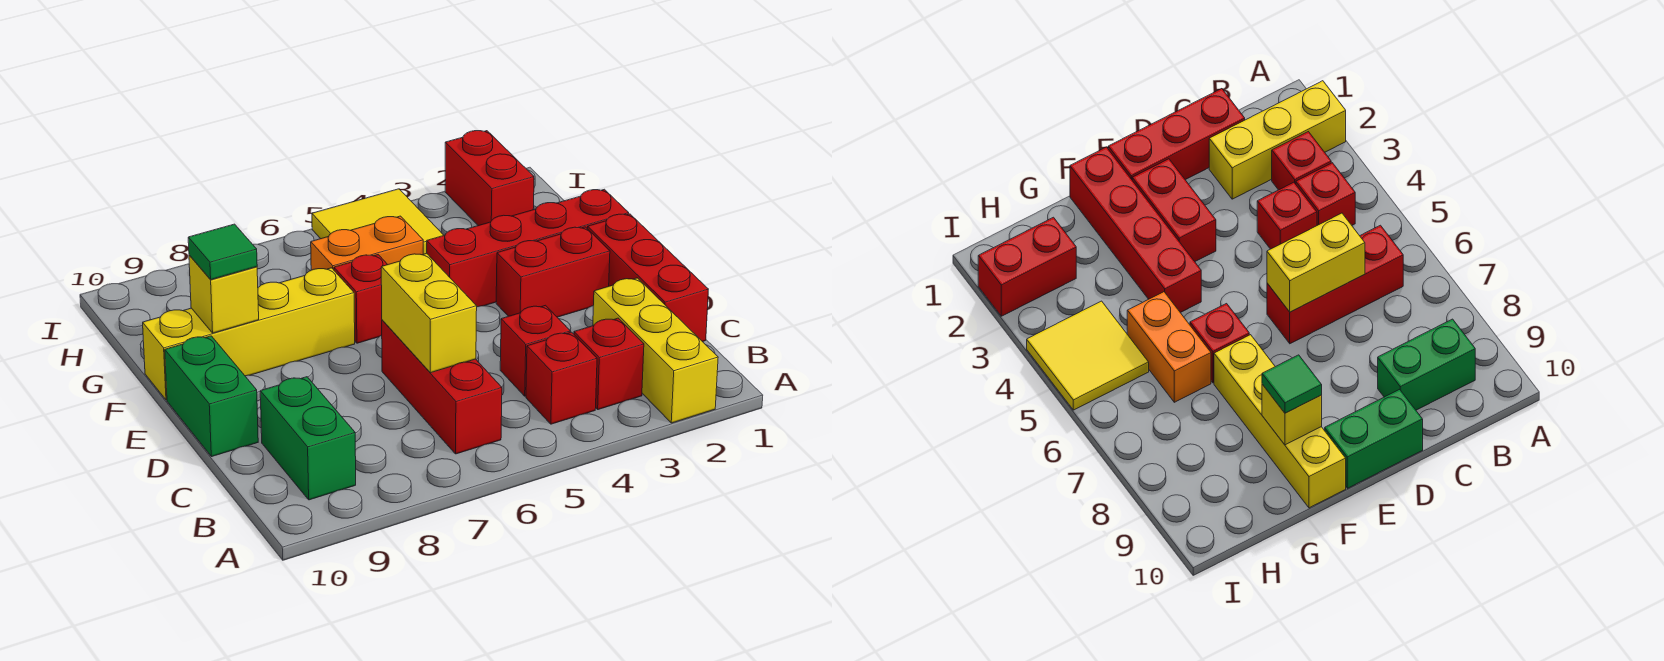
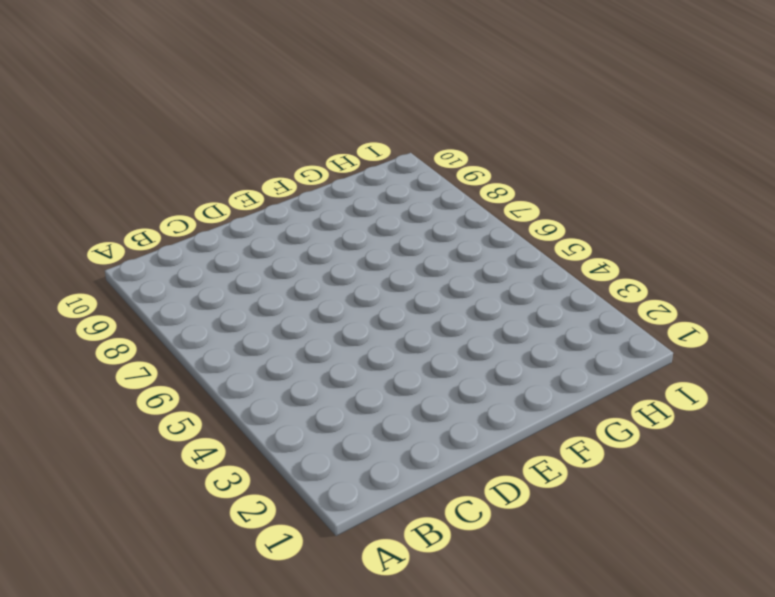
none -> yellow brick A2:C2 level 1
none -> red brick B3 level 1
none -> red brick B4 level 1

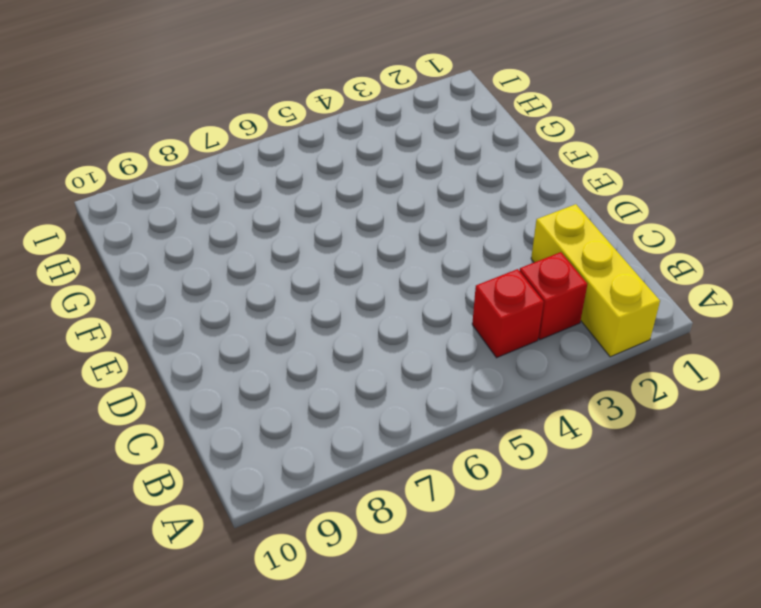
none -> red brick B6:D6 level 1
none -> green brick B9:C9 level 1
none -> red brick C1:E1 level 1

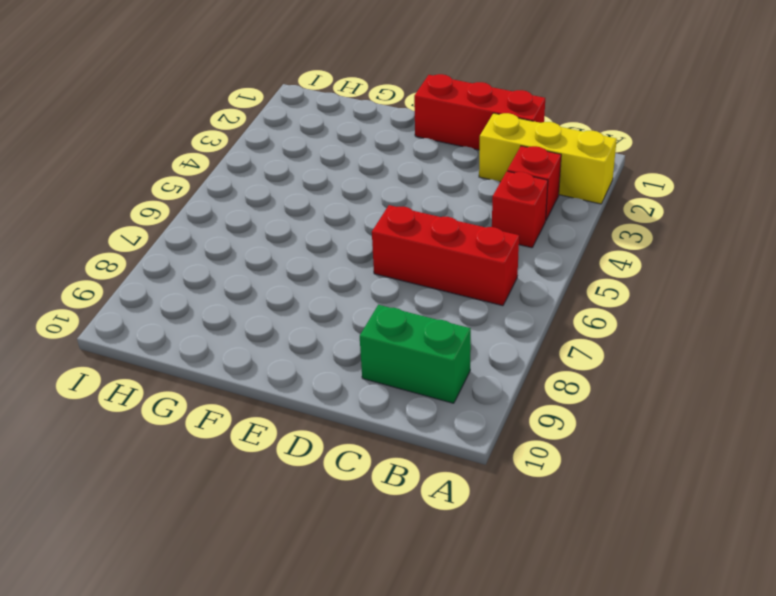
none -> red brick C4 level 1
none -> green brick D10:E10 level 1
none -> red brick E2:E3 level 1

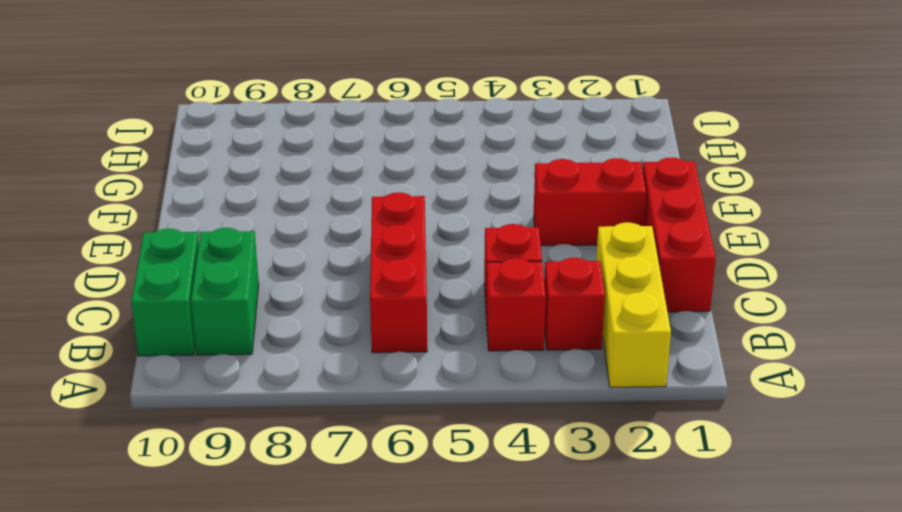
green brick B10:C10 level 1 -> green brick D10:E10 level 1
none -> red brick F1:F4 level 1
none -> red brick F6 level 1
none -> yellow brick F7:F10 level 1

